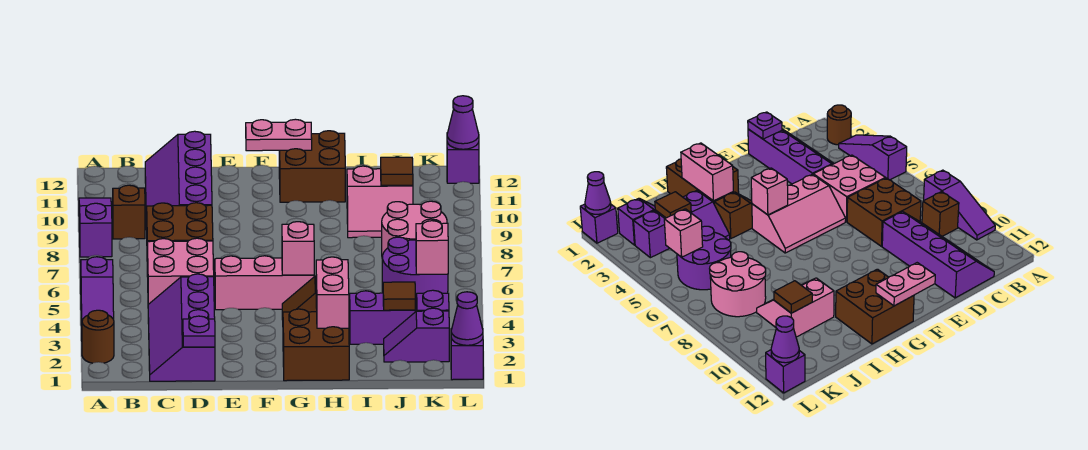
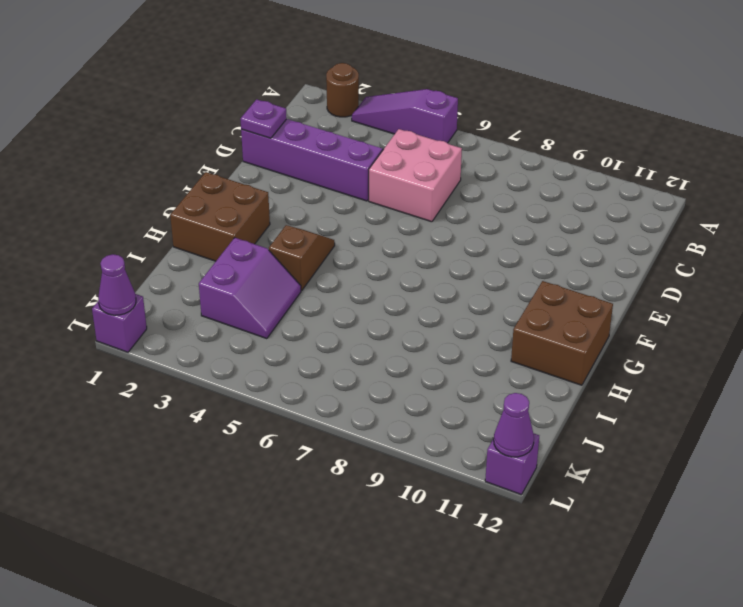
none -> purple slope A8:A10 level 1 top 8
none -> brown brick B9 level 1
none -> brown brick C7:D8 level 1

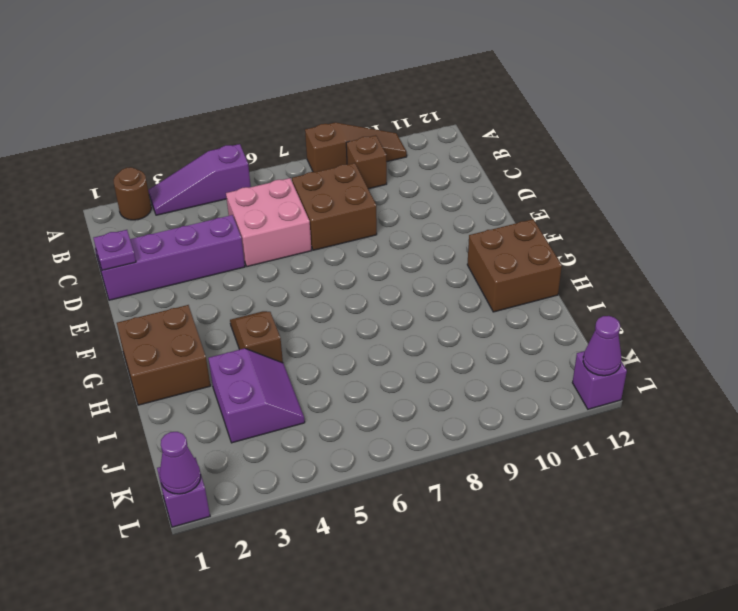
brown slope A8:A10 level 1 top 8 -> purple slope A8:A10 level 1 top 8
none -> purple slope C9:D12 level 1 top D
none -> pink slope E5:G6 level 1 top 5
none -> pink slope I9:J10 level 1 top 10

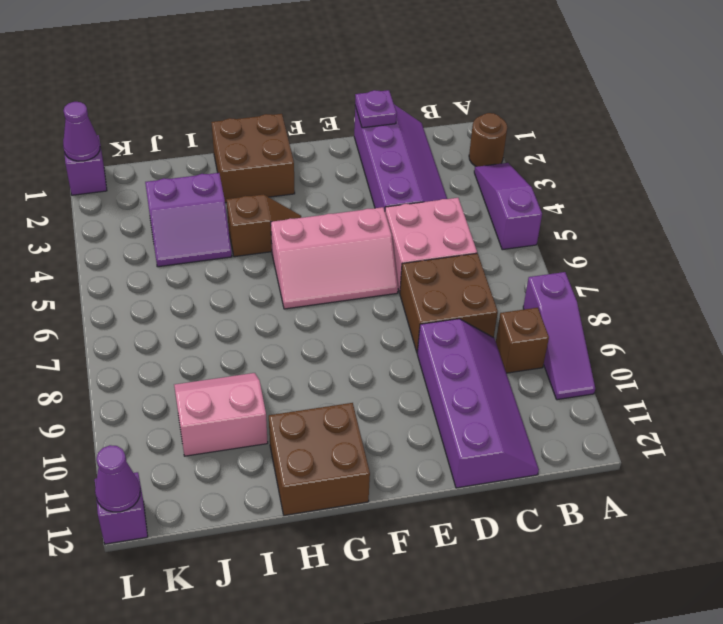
none -> purple slope J2:K2 level 1 top K
none -> purple round brick J5:K6 level 1
none -> pink round brick J7:K8 level 1

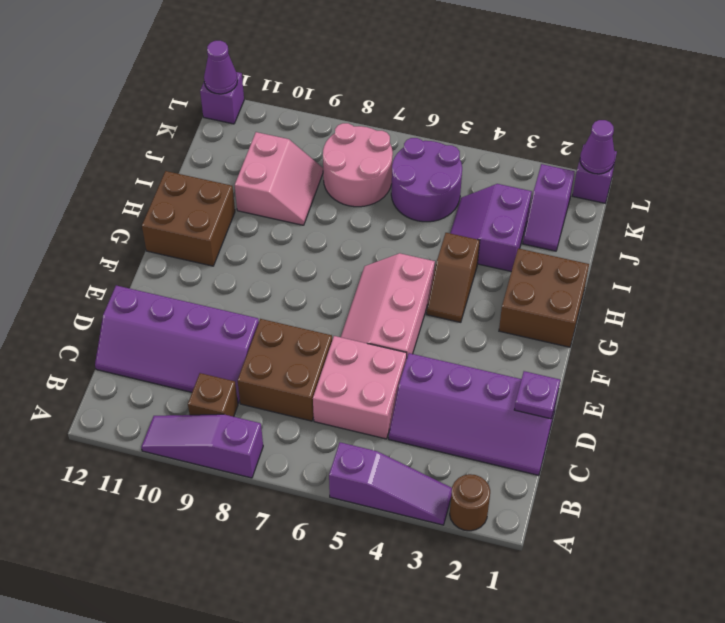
none -> purple brick K3 level 1
none -> pink plate F12:G12 level 2
none -> pink brick G5 level 2

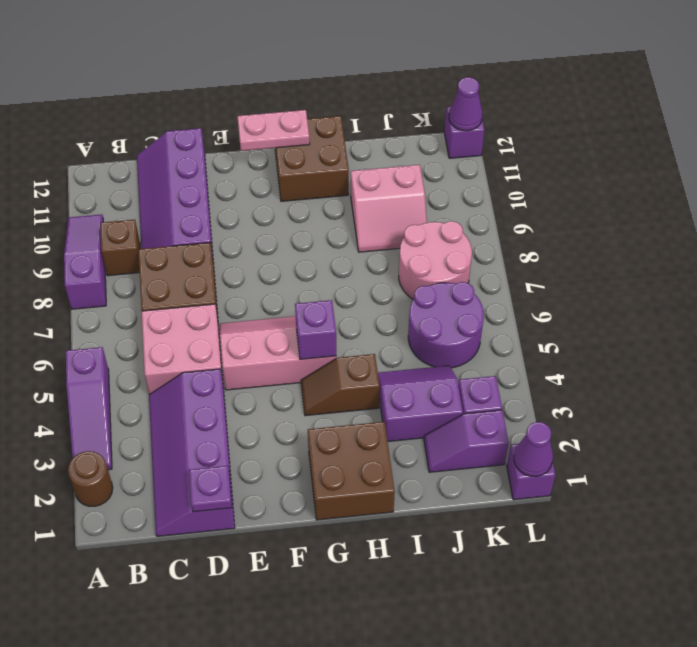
purple brick G5 level 2 -> pink brick G5 level 2
none -> pink brick H2:H3 level 2
none -> brown tile J3 level 2
none -> brown tile J10 level 2

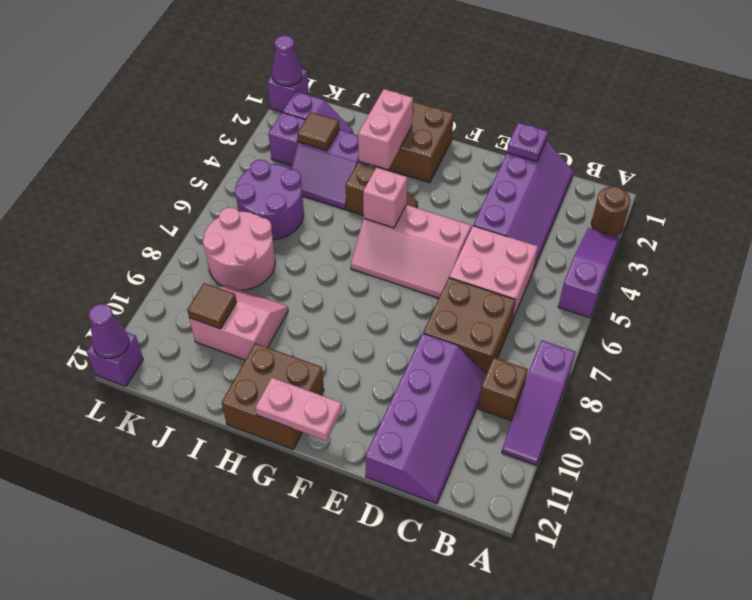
none -> pink brick K5 level 2

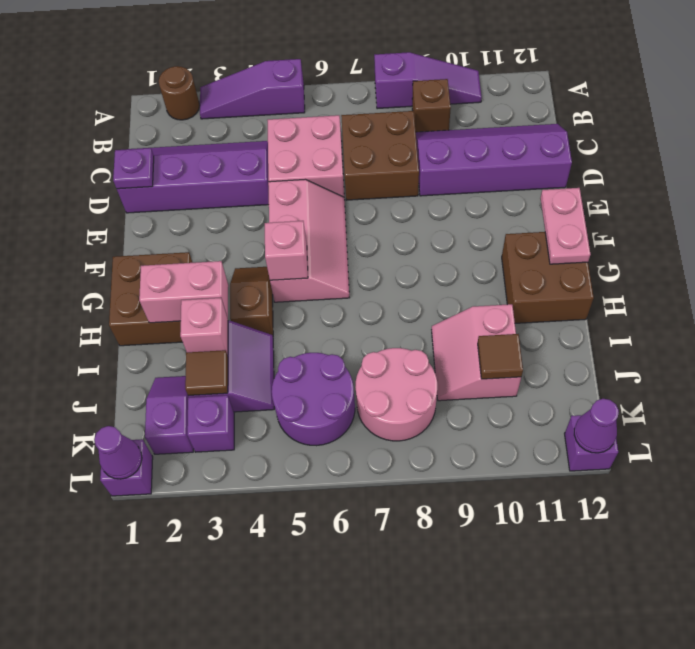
pink brick I3 level 2 -> pink brick K5 level 2

